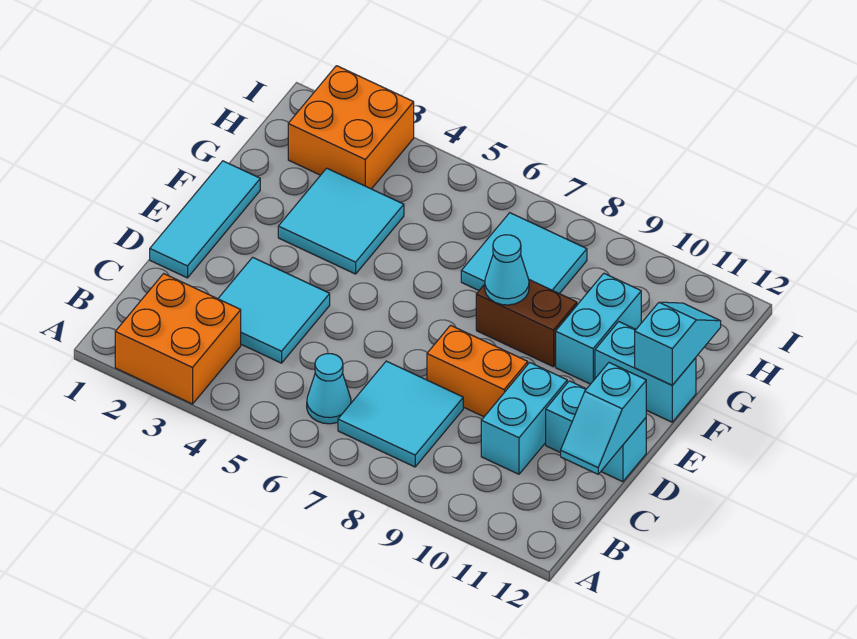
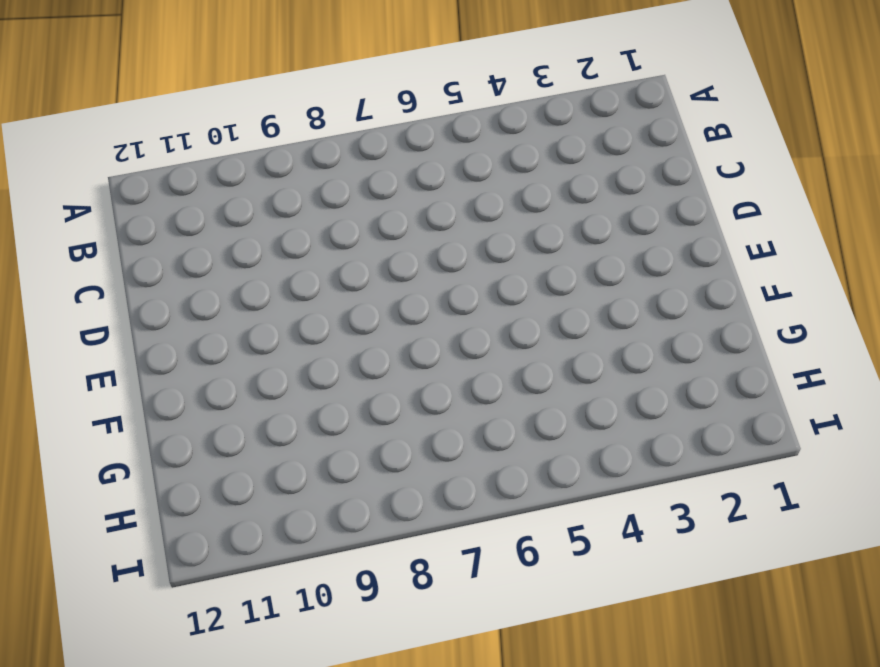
none -> orange brick A2:B3 level 1
none -> cyan cone B6 level 1
none -> cyan tile B7:C8 level 1

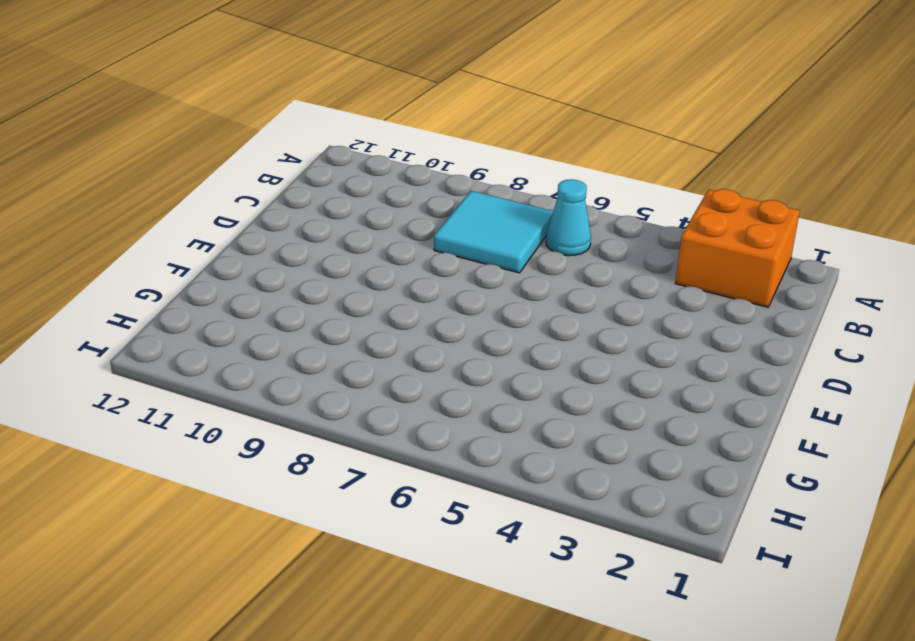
none -> cyan tile C3:D4 level 1
none -> cyan brick C10:D10 level 1
none -> cyan tile D1:F1 level 1

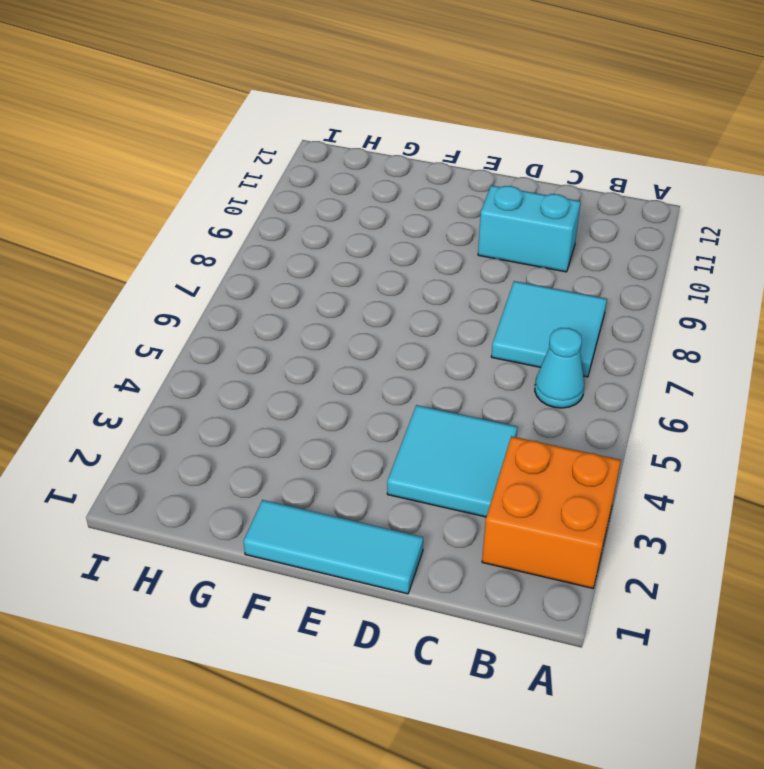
none -> orange brick D8:D9 level 1
none -> cyan brick D11:D12 level 1
none -> cyan tile F3:G4 level 1

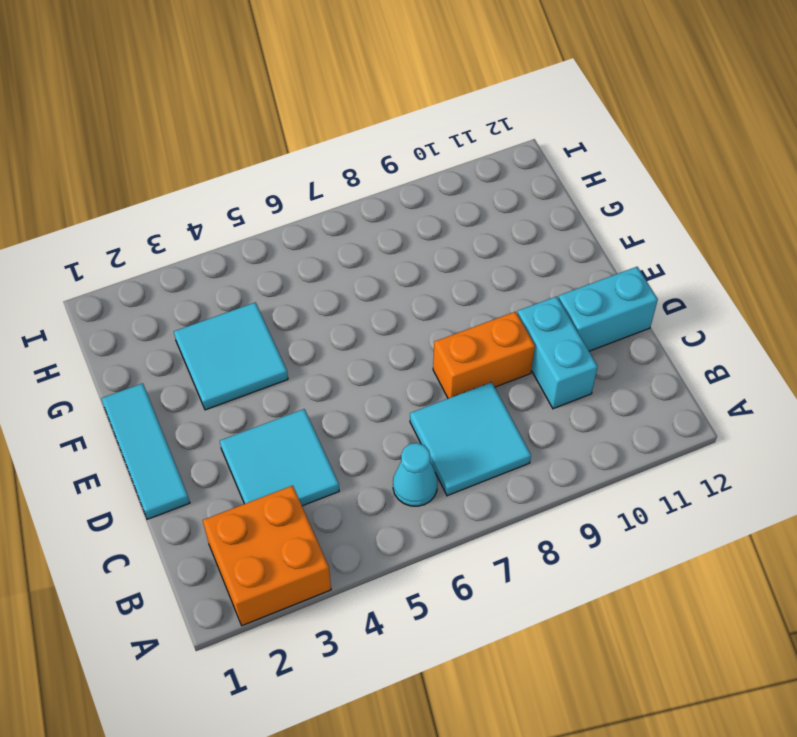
none -> brown brick F8:F9 level 1
none -> cyan brick F10:G10 level 1
none -> cyan brick F11:F12 level 1

